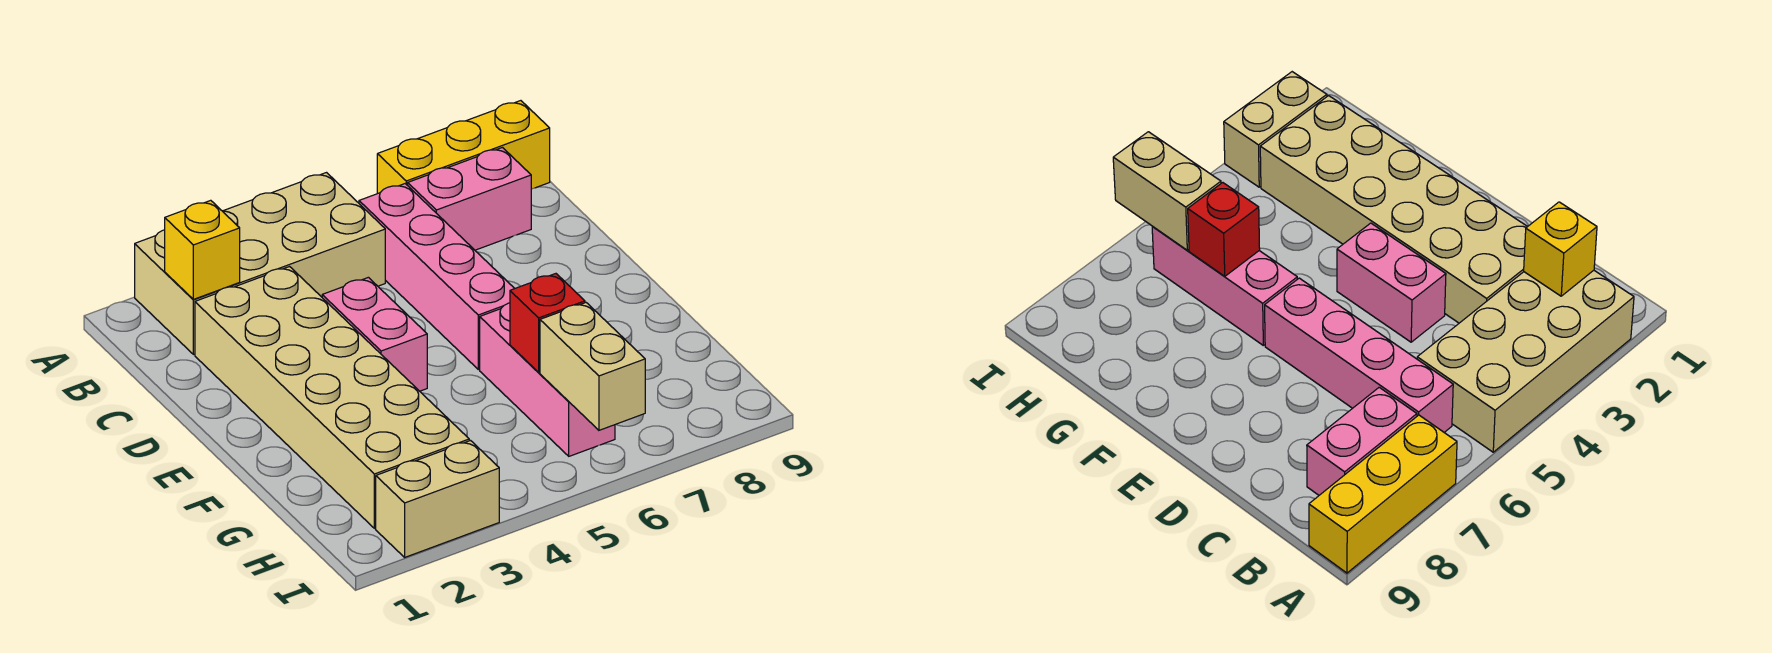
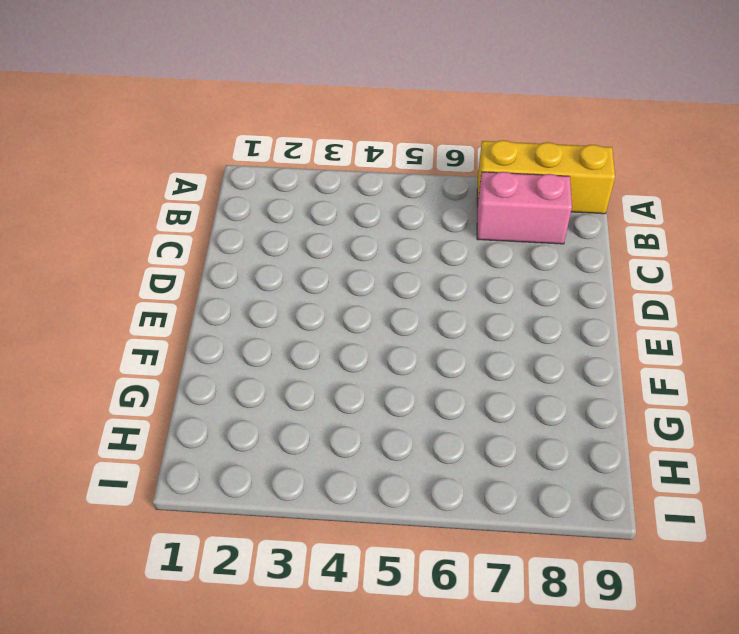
none -> tan brick A2:B5 level 1
none -> pink brick B6:E6 level 1

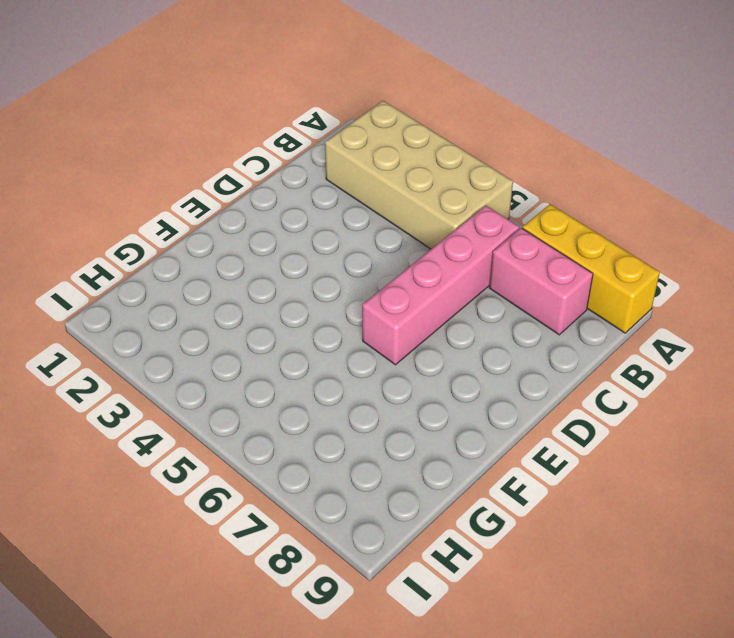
none -> tan brick C2:H3 level 1
none -> pink brick D4:E4 level 1

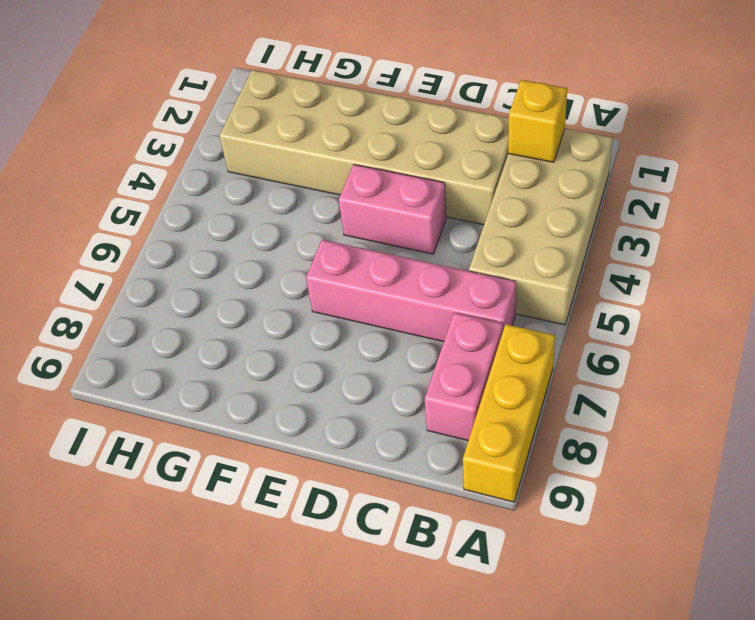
none -> pink brick F6:H6 level 1
none -> tan brick I2:I3 level 1

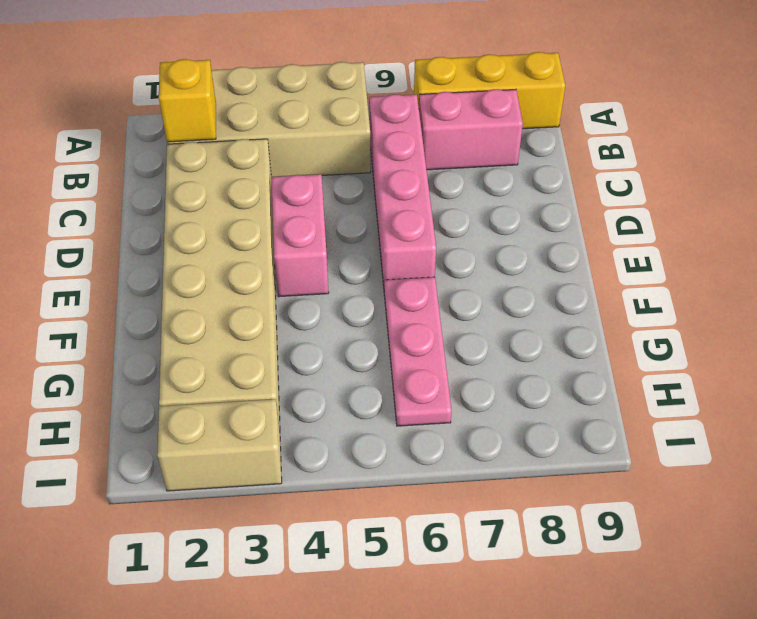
pink plate F6:H6 level 1 -> pink brick F6:H6 level 1
none -> red brick G6 level 2
none -> tan brick H6:I6 level 2

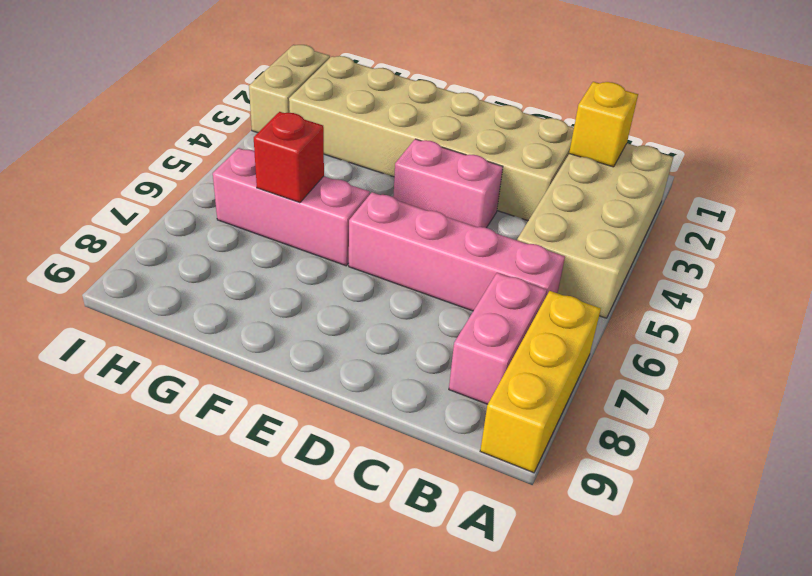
none -> tan brick H6:I6 level 2

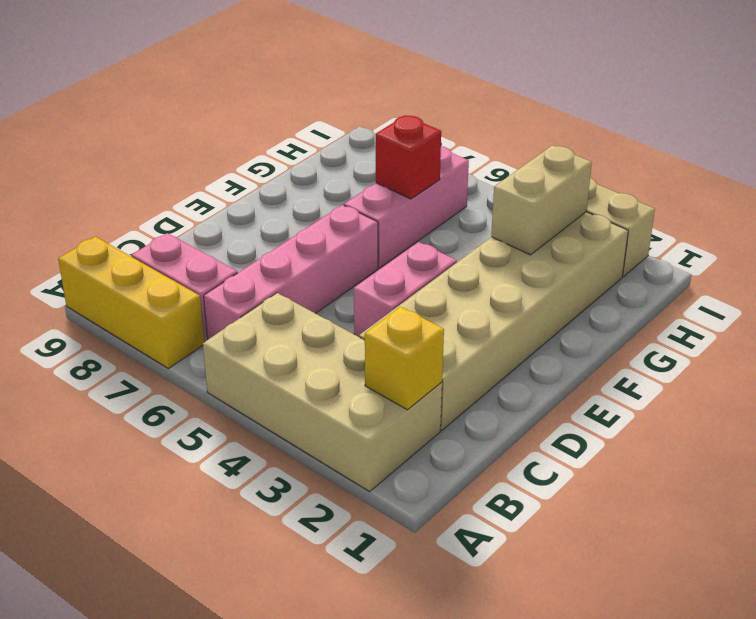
tan brick G3:H3 level 2 -> tan brick H6:I6 level 2

